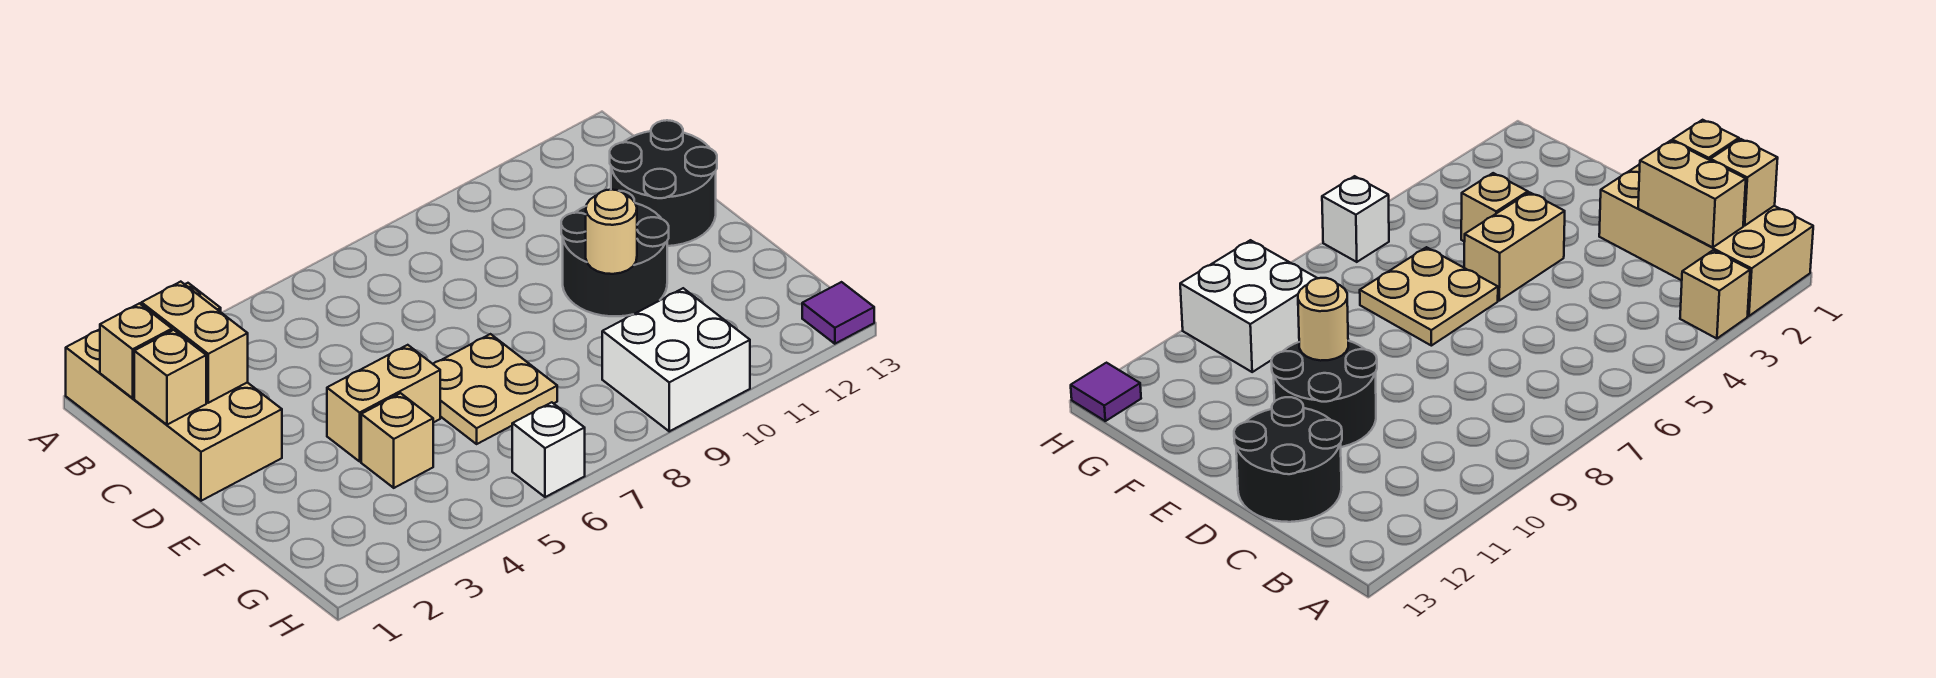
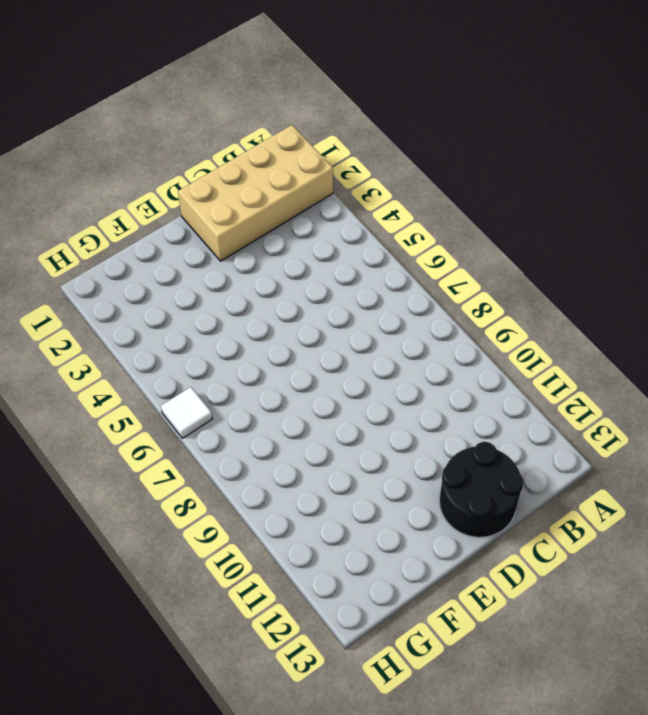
white tile H6 level 1 -> white brick H6 level 1
none -> tan brick A3 level 1
none -> black round brick D10:E11 level 1
none -> tan brick E4:E5 level 1

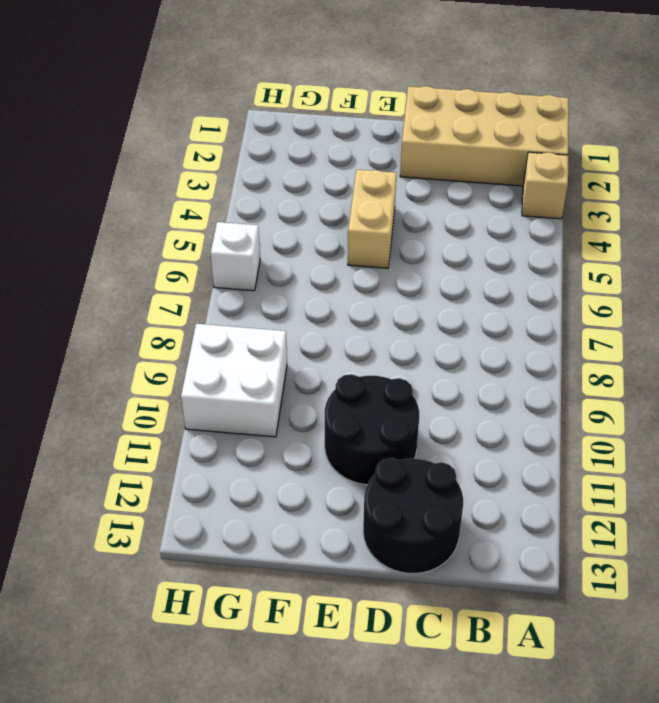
none -> tan plate E6:F7 level 1
none -> tan brick F4 level 1
none -> purple tile H13 level 1

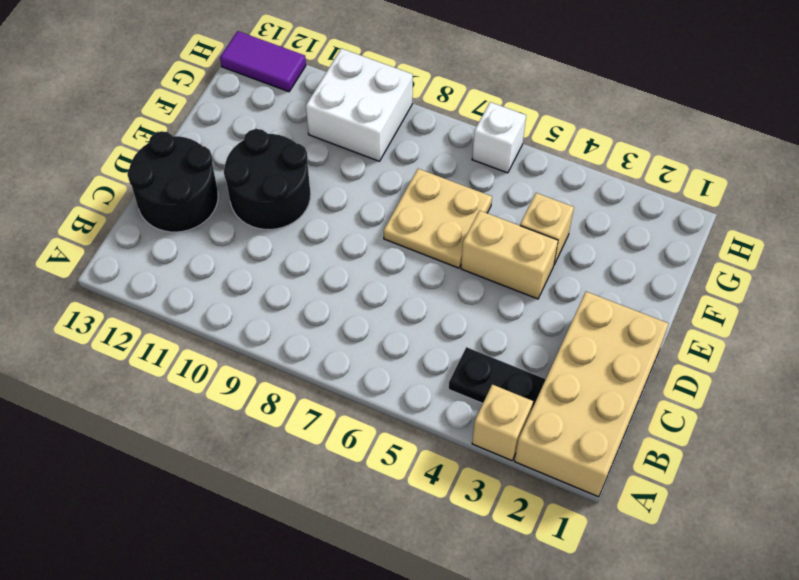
black plate B3:B4 level 1 -> none
purple tile H12:H13 level 1 -> purple tile H13 level 1
none -> tan brick B1 level 2
none -> tan brick B2:C2 level 2
none -> tan brick C1 level 2

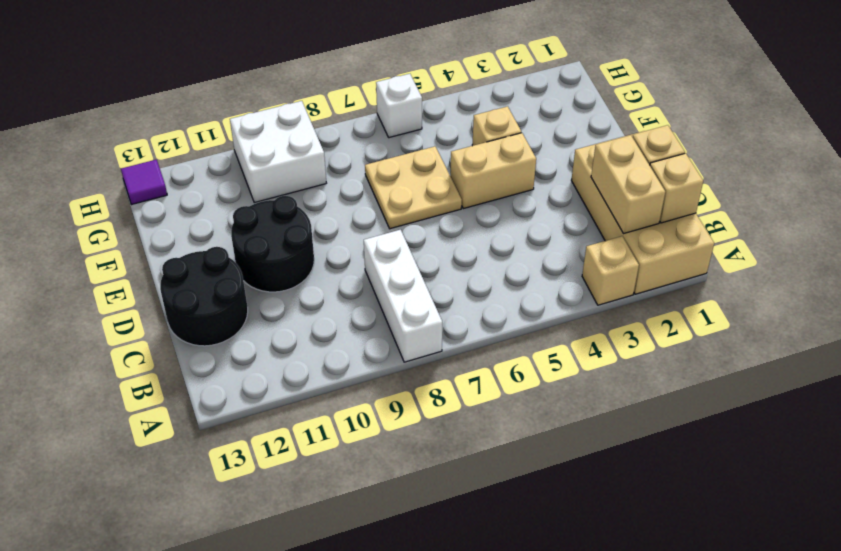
white brick A8:C8 level 1 -> none
none -> tan round brick E10 level 2

